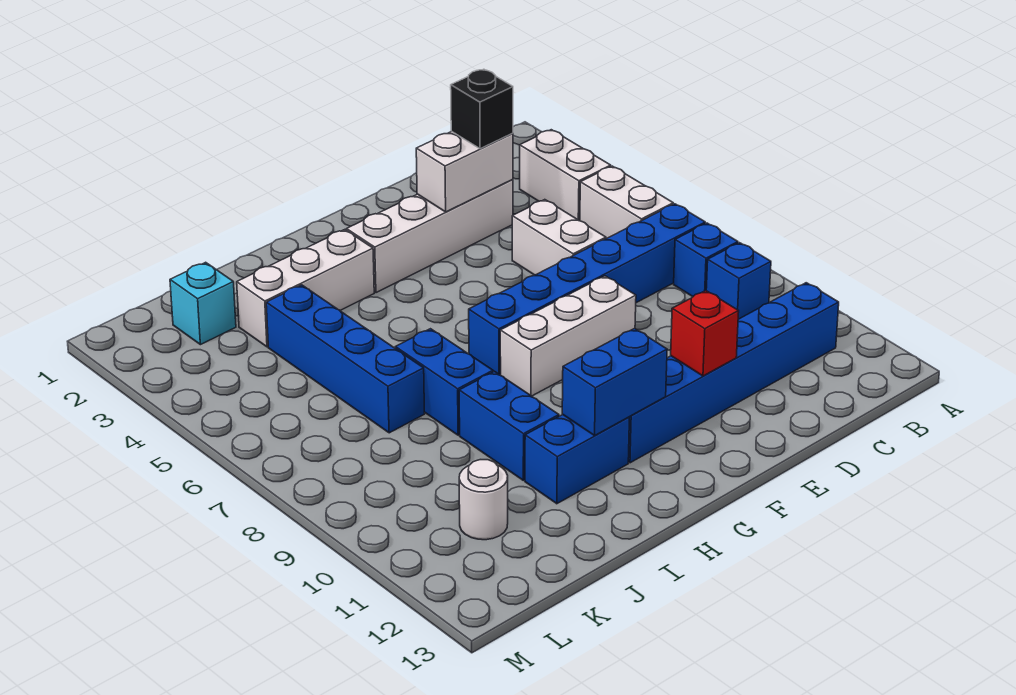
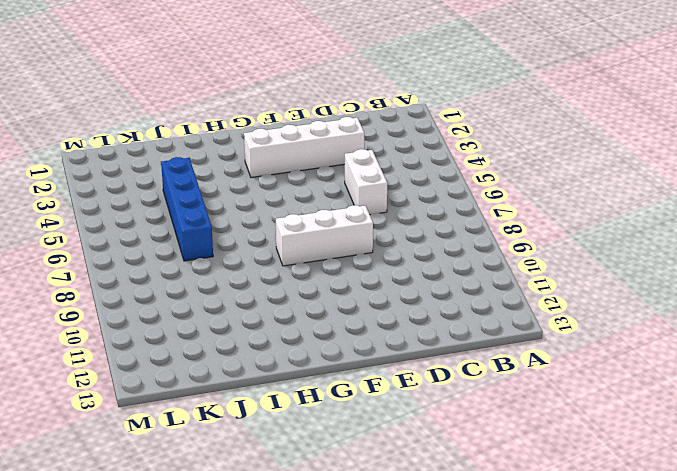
none -> white brick B3:B4 level 1
none -> white brick B5:B6 level 1
none -> blue brick B7:G7 level 1

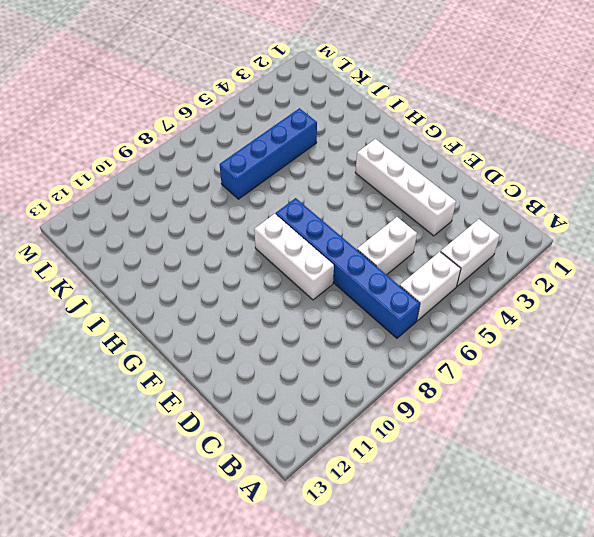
none -> blue brick B8 level 1
none -> blue brick B9 level 1
none -> blue brick B11:G11 level 1

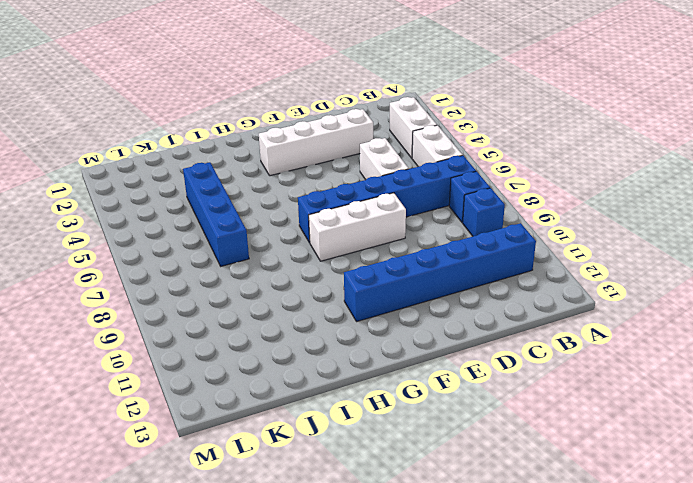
none -> white brick H3:J3 level 1
none -> blue brick H11:I11 level 1
none -> blue brick I7:I8 level 1

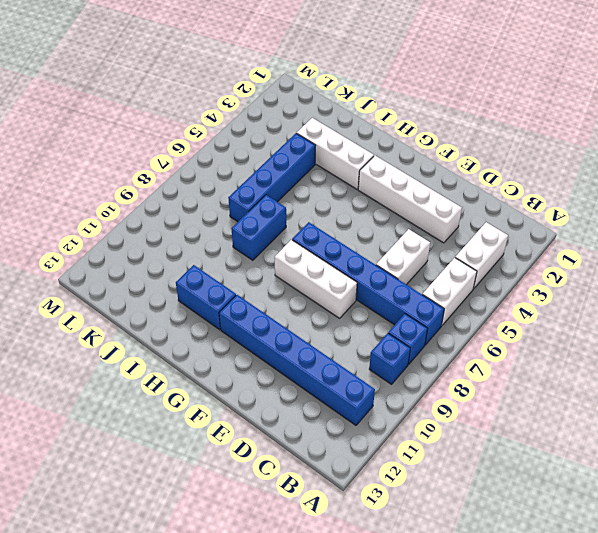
none -> blue brick I9:I10 level 1
none -> cyan brick K2 level 1
none -> white round brick K11 level 1

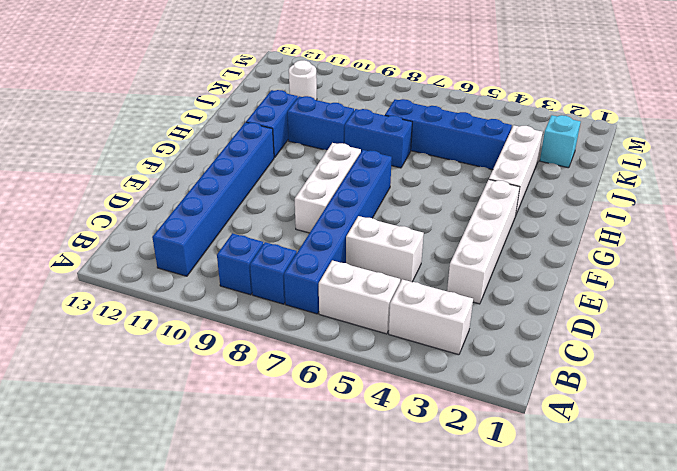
none -> white brick D3:E3 level 2
none -> red brick E11 level 2
none -> blue brick G11:H11 level 2

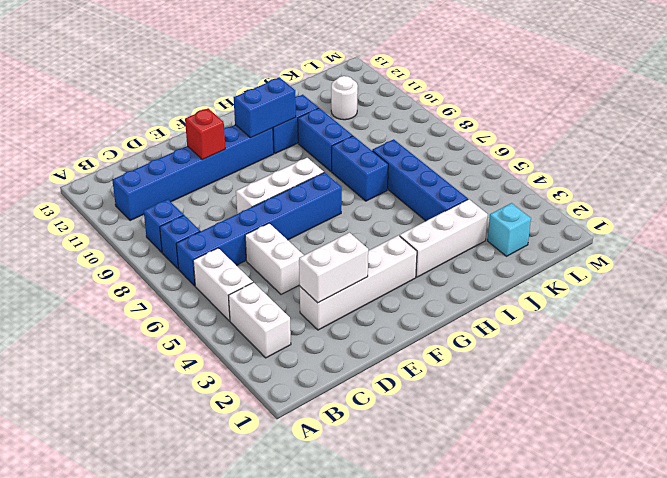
none -> black brick D3 level 3

